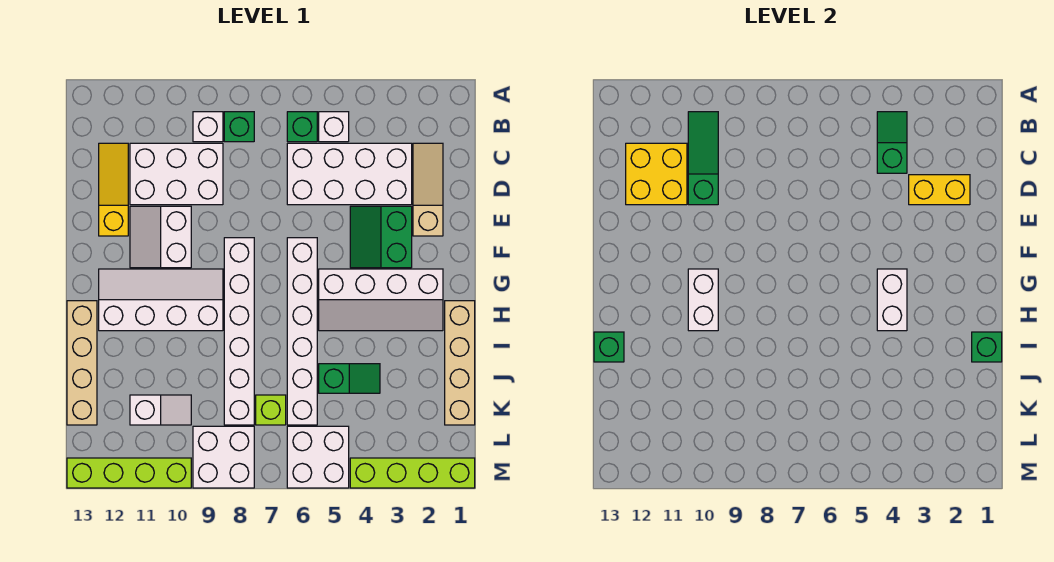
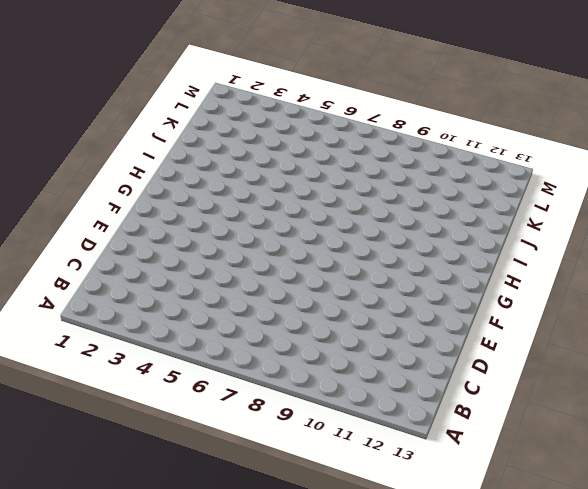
none -> white brick B5 level 1
none -> green brick B6 level 1
none -> green brick B8 level 1
none -> white brick B9 level 1

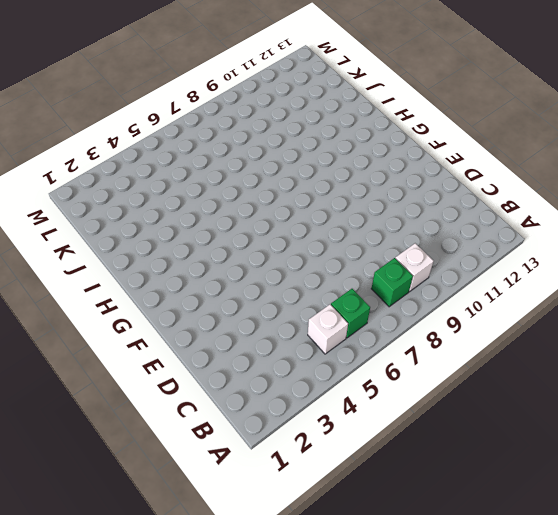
none -> tan slope C2:E2 level 1 top E
none -> white brick C3:D6 level 1
none -> white brick C9:D11 level 1
none -> yellow slope C12:E12 level 1 top E

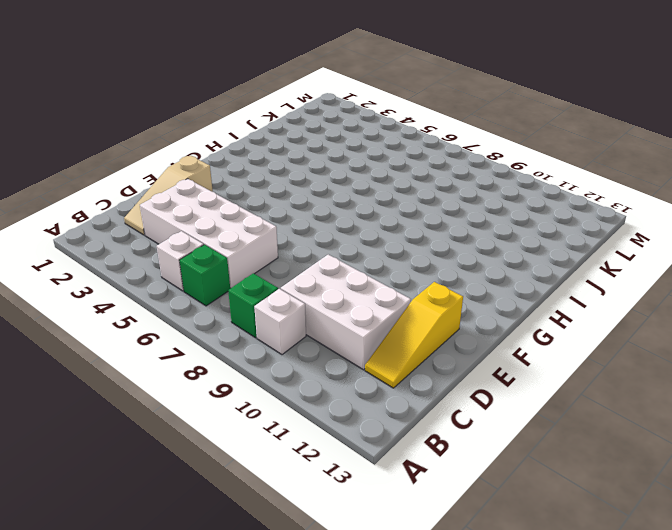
none -> green slope E3:F4 level 1 top 3
none -> white slope E10:F11 level 1 top 10
none -> white brick F6:K6 level 1
none -> white brick F8:K8 level 1

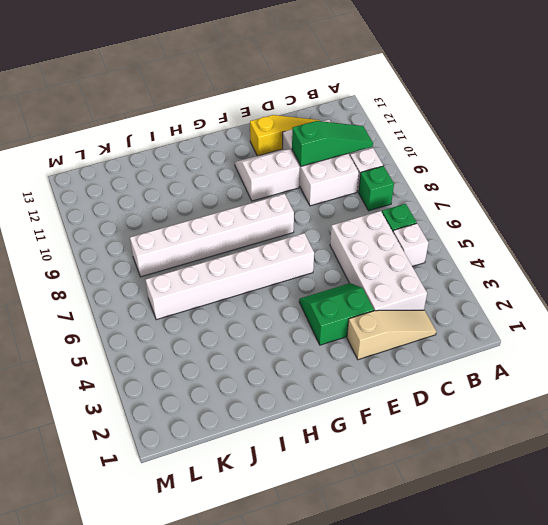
none -> white slope G2:H5 level 1 top G
none -> white slope G9:H12 level 1 top H
none -> tan brick H1:K1 level 1
none -> tan brick H13:K13 level 1

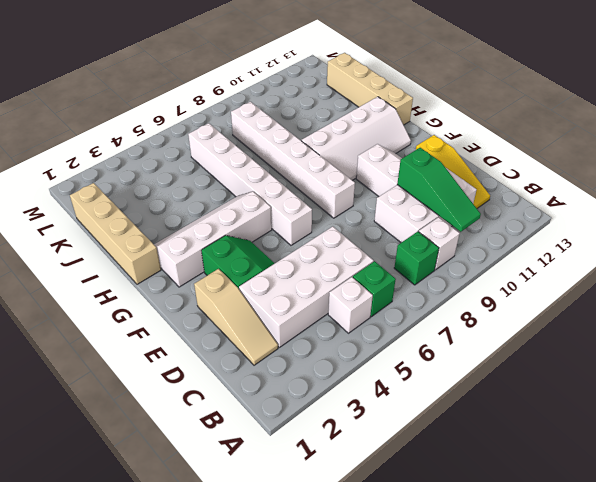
none -> green slope J4:J5 level 1 top 5
none -> lime brick K7 level 1
none -> white slope K10:K11 level 1 top 11
none -> white brick L5:M6 level 1

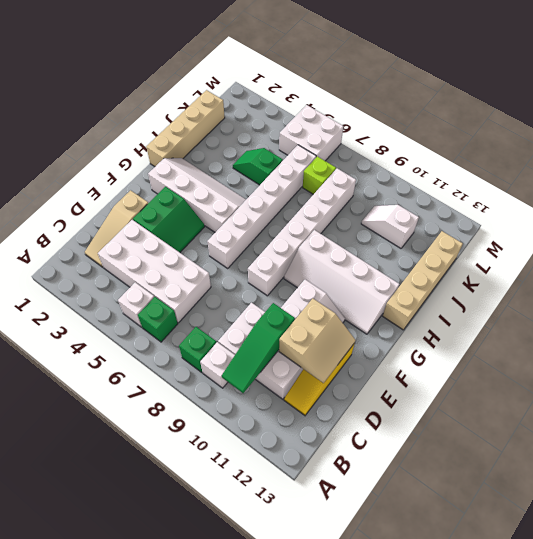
tan slope D11:E12 level 2 top 11 -> yellow brick C11:D12 level 2
none -> white brick L8:M9 level 1
none -> lime brick M1:M4 level 1
none -> lime brick M10:M13 level 1
none -> green slope B4:C4 level 2 top C

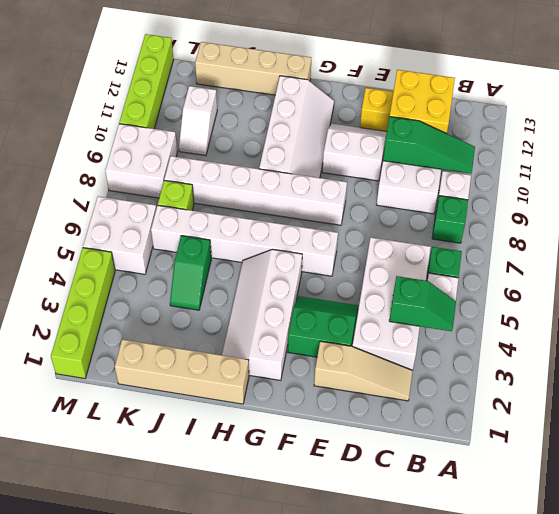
none -> yellow brick D2:D3 level 2
none -> white brick G4:H4 level 2
none -> white brick G10:H10 level 2
none -> green brick I1 level 2

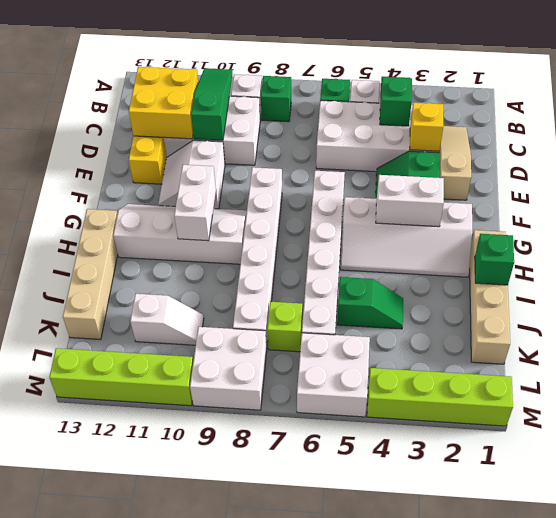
yellow brick D3 level 2 -> yellow brick D2:D3 level 2
white brick G3:G4 level 2 -> white brick G4:H4 level 2
none -> green brick I13 level 2

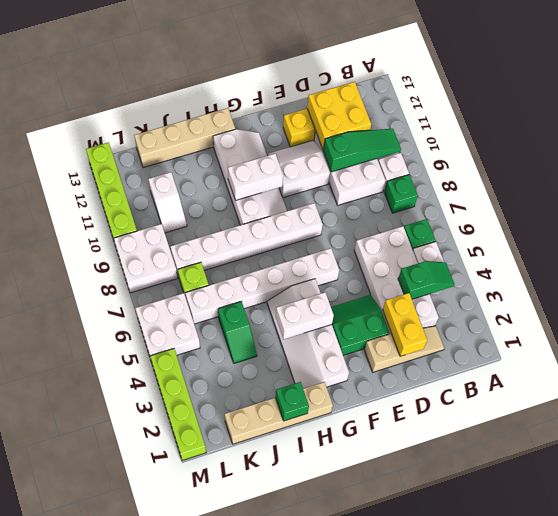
none -> green brick I13 level 2

